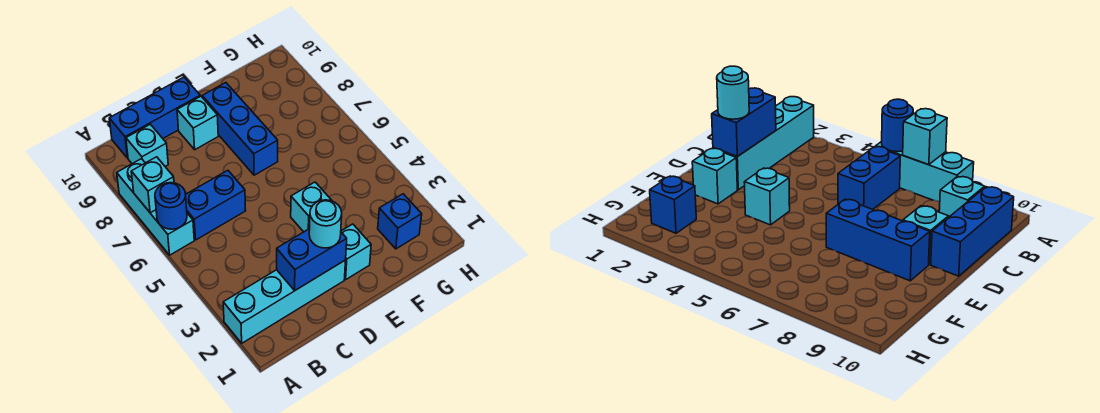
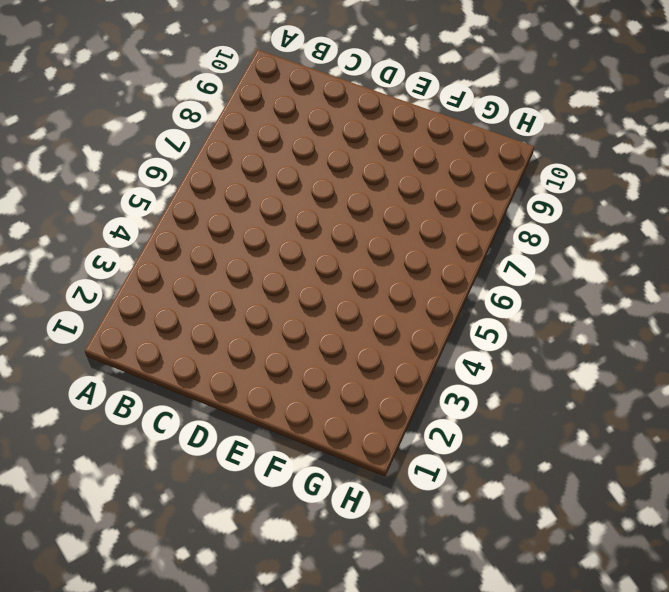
none -> cyan brick A2:D2 level 1
none -> cyan brick A6:A8 level 1
none -> blue brick B6:C6 level 1

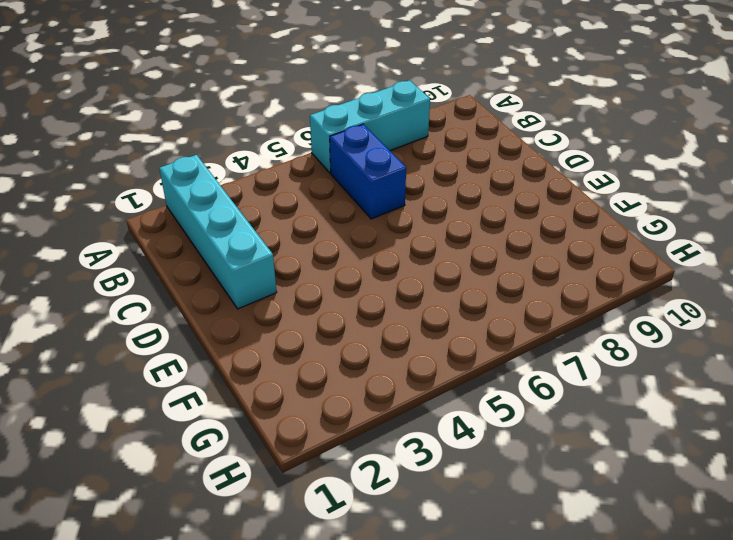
none -> cyan brick B9 level 1
none -> blue brick B10:D10 level 1
none -> cyan brick D9 level 1

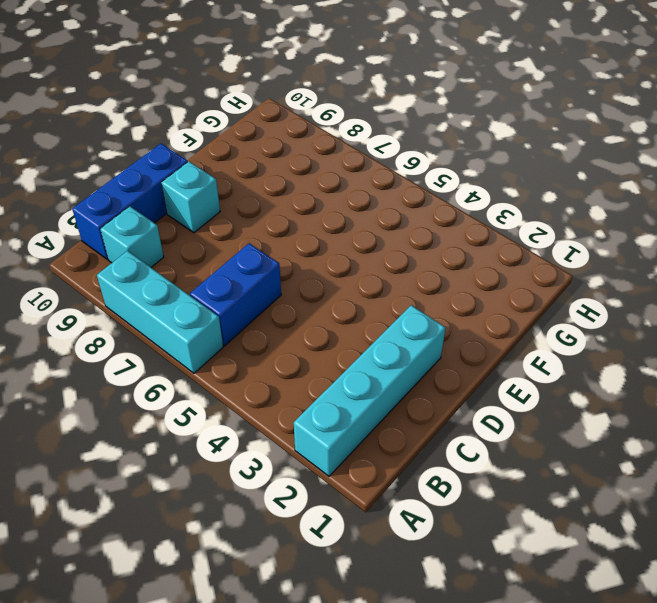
none -> cyan brick E2 level 1
none -> cyan brick E4 level 1
none -> blue brick E7:E9 level 1

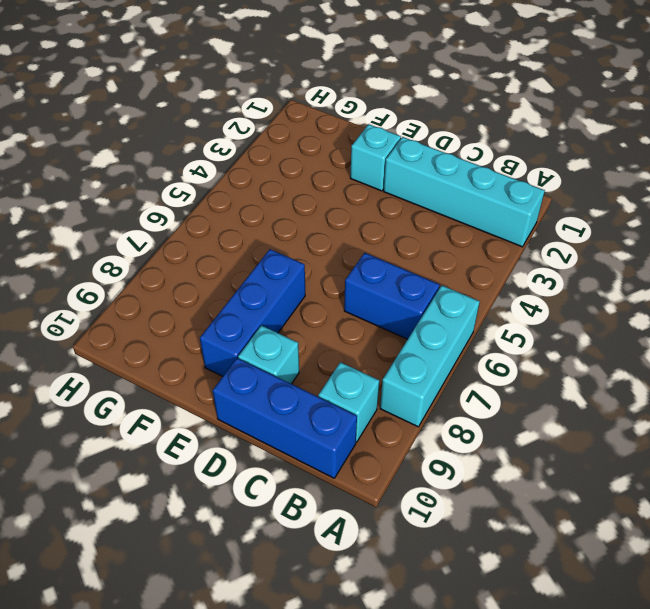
none -> cyan brick E4 level 1
none -> blue brick G2 level 1
none -> blue round brick A6 level 2

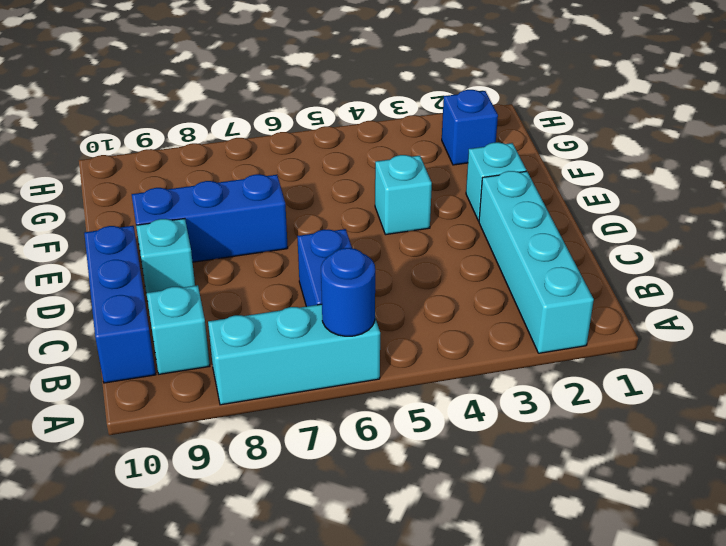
none -> cyan brick A7 level 2
none -> blue brick C2:D2 level 2
none -> cyan round brick D2 level 3

